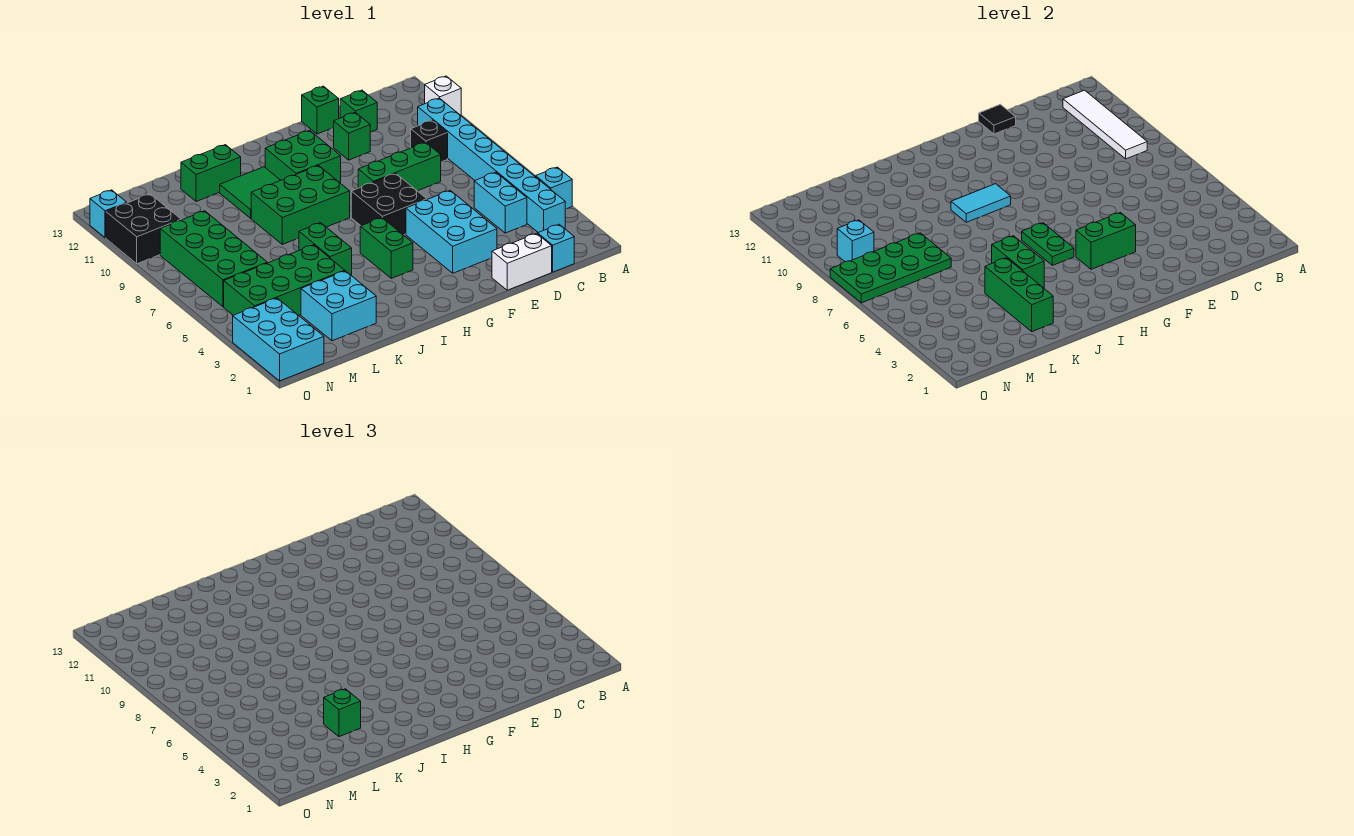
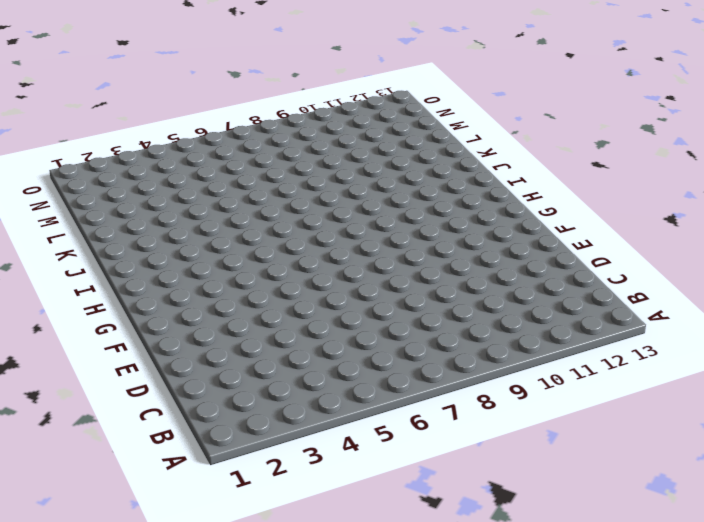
none -> cyan brick A4 level 1
none -> white brick A11 level 1
none -> cyan brick B3:B10 level 1
none -> cyan brick C1 level 1

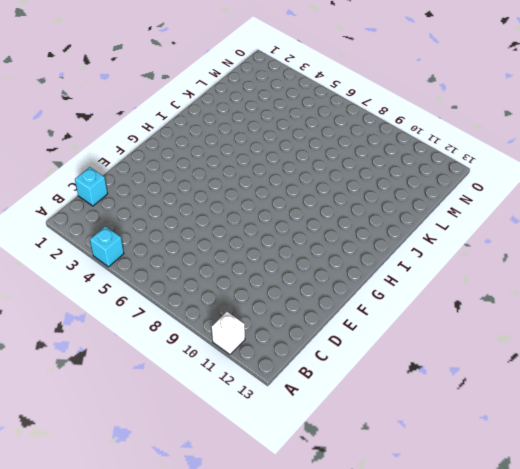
none -> cyan brick B3:B10 level 1
none -> cyan brick C4:C5 level 1
none -> black brick C9 level 1
none -> white brick D1:E1 level 1

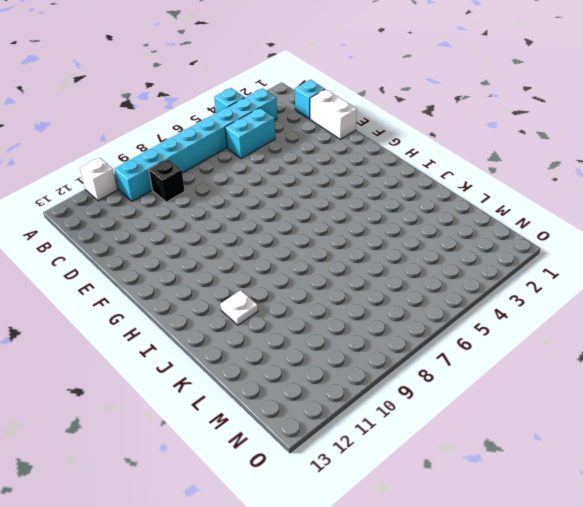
white plate J11 level 1 -> green tile I10:J11 level 1
none -> green brick D8:F8 level 1
none -> green brick D12 level 1
none -> cyan brick E3:F5 level 1
none -> green brick E11 level 1

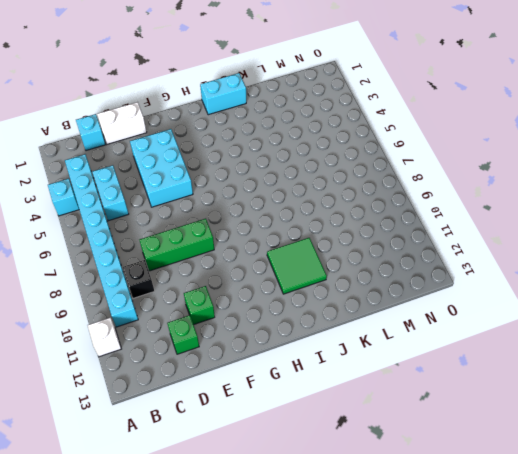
cyan brick I1:J1 level 1 -> none
none -> green brick E13 level 1
none -> black brick F6:G7 level 1
none -> green brick G10:H11 level 1
none -> green brick H4:H5 level 1

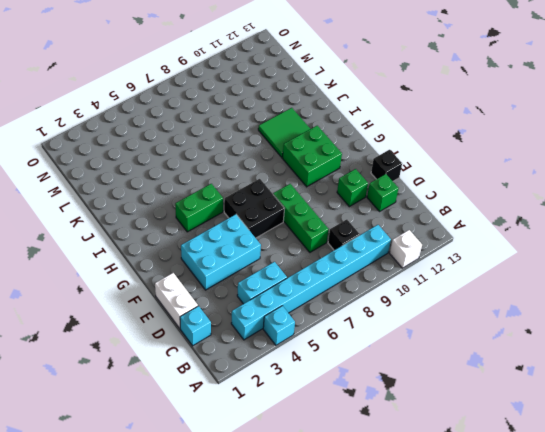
black brick E13 level 1 -> green brick E13 level 1
none -> green brick H8:J9 level 1
none -> green brick J5:J6 level 1
none -> green brick J12:K12 level 1
none -> cyan brick K2:L3 level 1

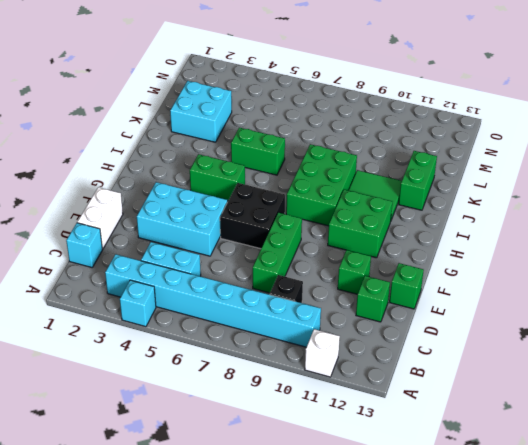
none -> green brick K4:N5 level 1
none -> green brick M6:N9 level 1
none -> cyan brick N1:O3 level 1
none -> black brick N10:O11 level 1

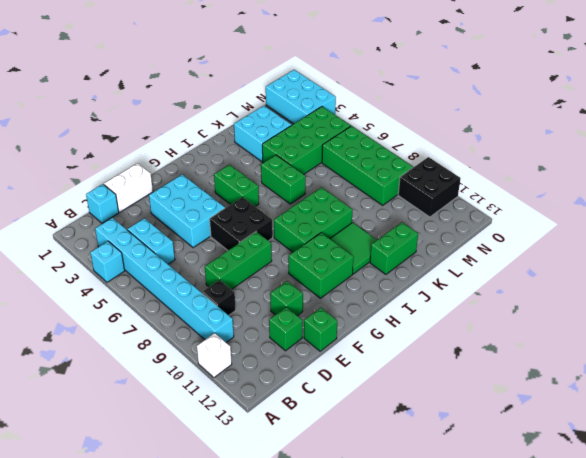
none -> cyan brick O12 level 1
none -> white tile B9:B12 level 2
none -> black tile E13 level 2
none -> green brick F4:G4 level 2

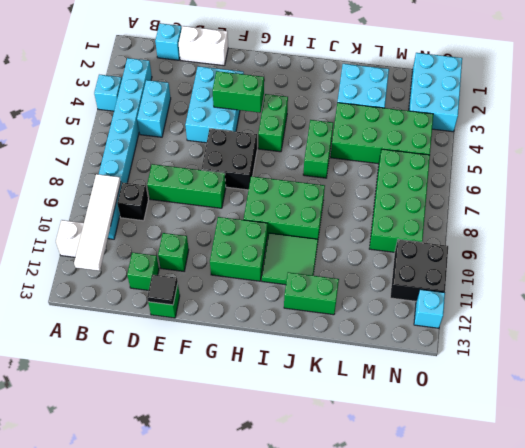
none -> green plate H5:H6 level 2
none -> cyan tile H9:I9 level 2
none -> green brick J4:J5 level 2
none -> green brick K2:K4 level 2

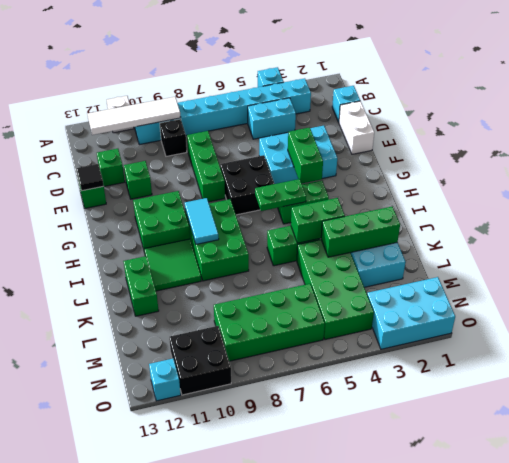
none -> green plate L7:O8 level 2
none -> cyan brick N9 level 2
none -> green brick K3 level 3

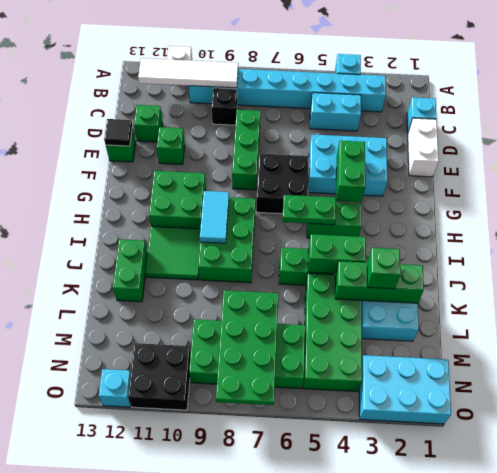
none -> cyan brick N9 level 2

